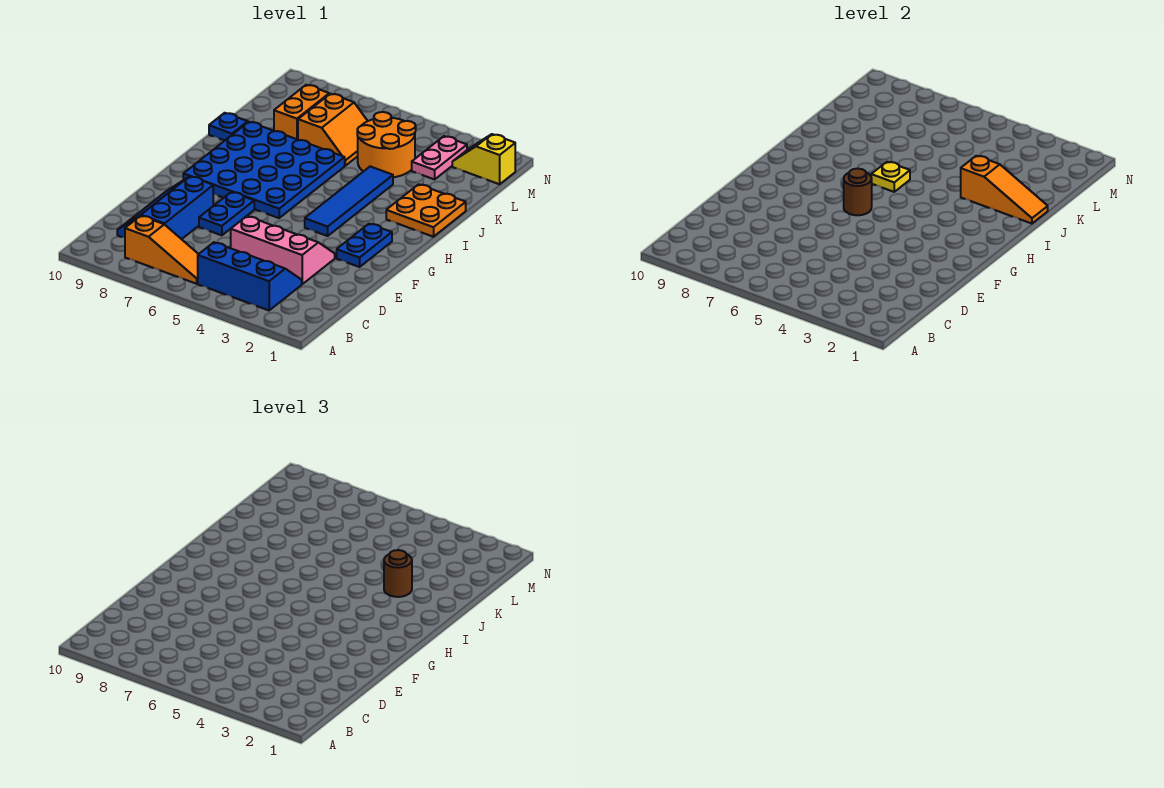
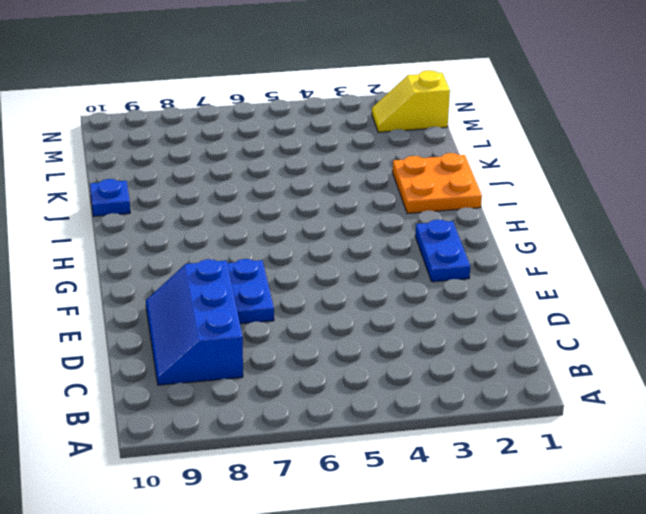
none -> blue slope B3:C5 level 1 top B
none -> orange slope B6:B8 level 1 top 8
none -> pink slope D3:E5 level 1 top D

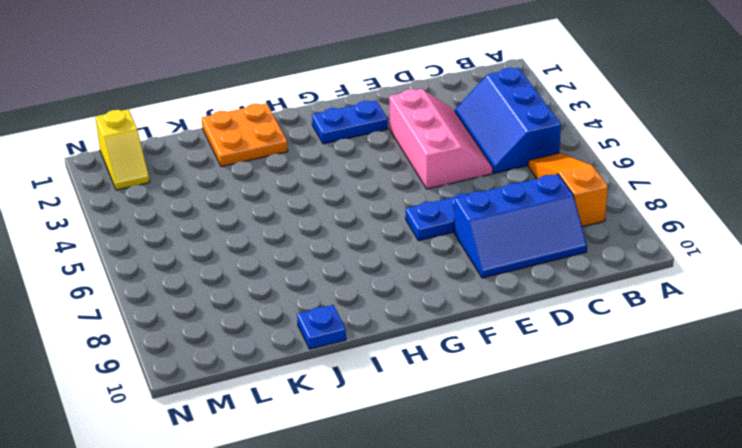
pink slope D3:E5 level 1 top E -> pink slope D3:E5 level 1 top D
none -> blue tile G4:J4 level 1
none -> blue plate G6:J9 level 1
none -> orange round brick K4:L5 level 1

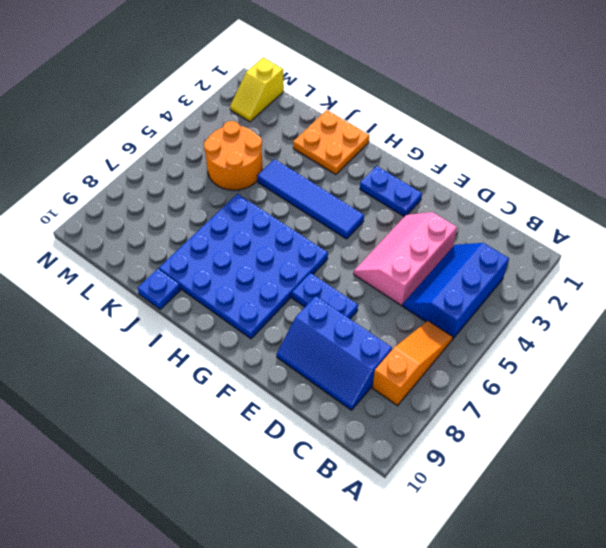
none -> orange slope K6:L7 level 1 top 7
none -> orange brick K8:L8 level 1
none -> pink plate L3:M3 level 1

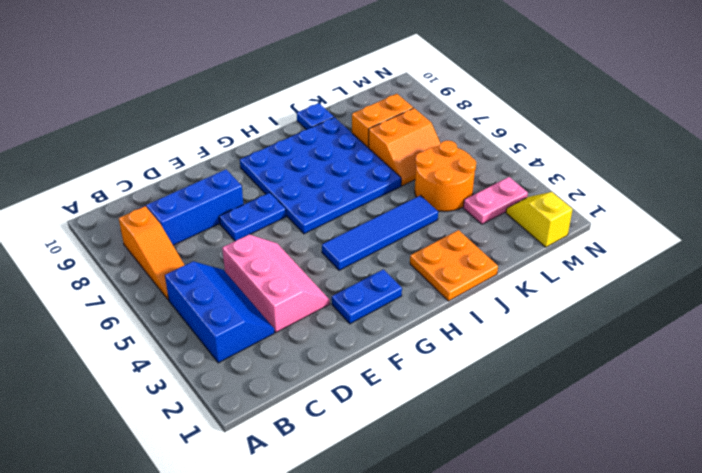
none -> brown round brick G6 level 2
none -> yellow plate I6 level 2
none -> orange slope J1:J3 level 2 top 3

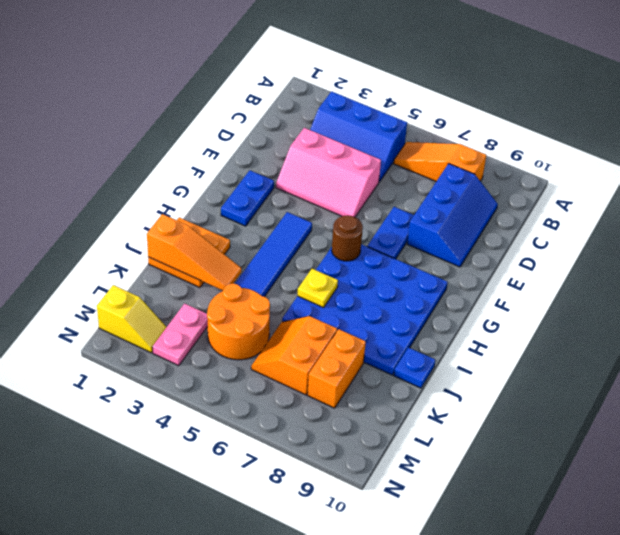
orange slope J1:J3 level 2 top 1 -> orange slope J1:J3 level 2 top 3
none -> brown round brick J3 level 3

